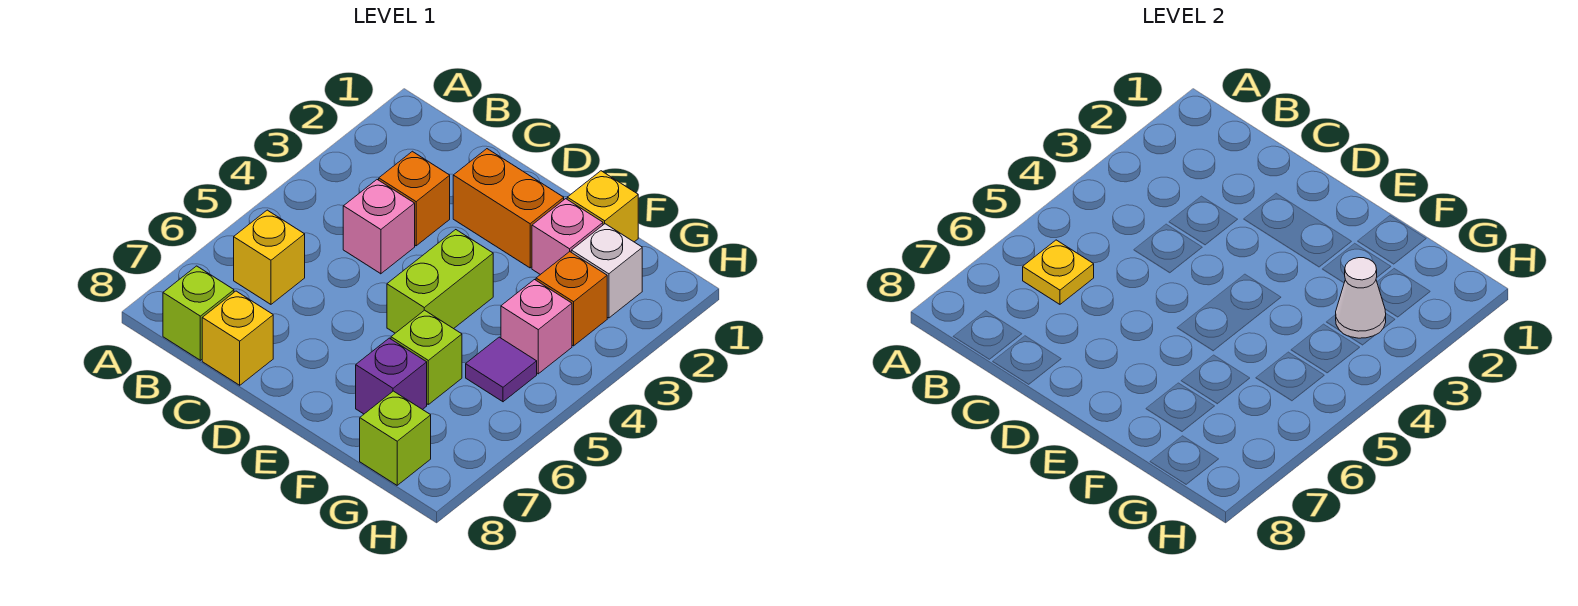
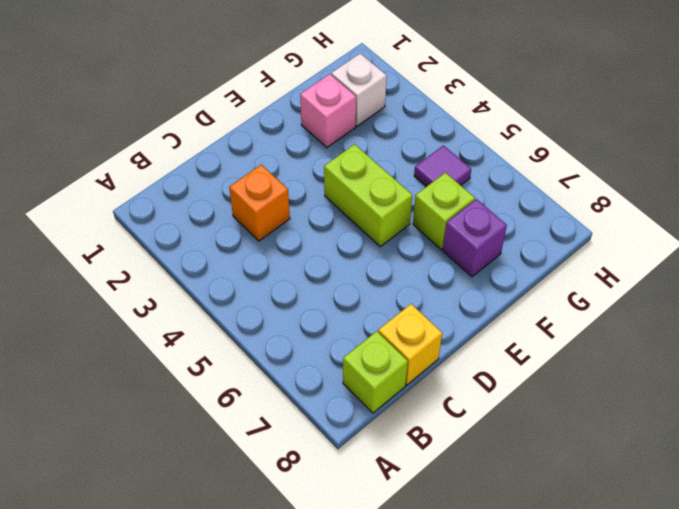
none -> yellow brick B6 level 1
none -> pink brick C4 level 1
none -> orange brick D2:E2 level 1

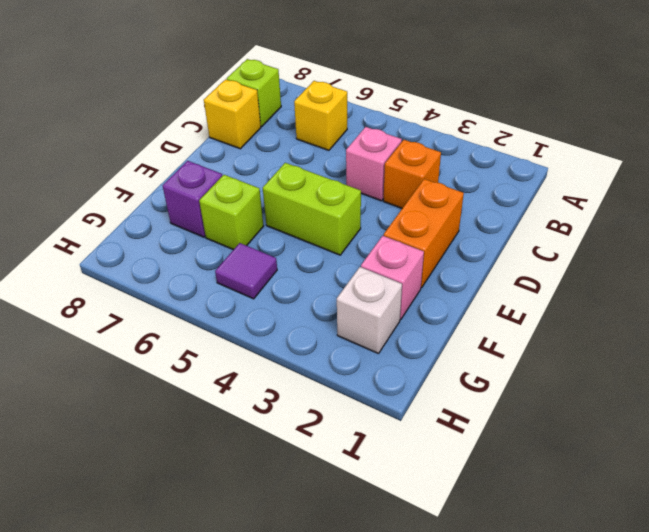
none -> yellow brick F1 level 1
none -> orange brick G3 level 1
none -> pink brick G4 level 1

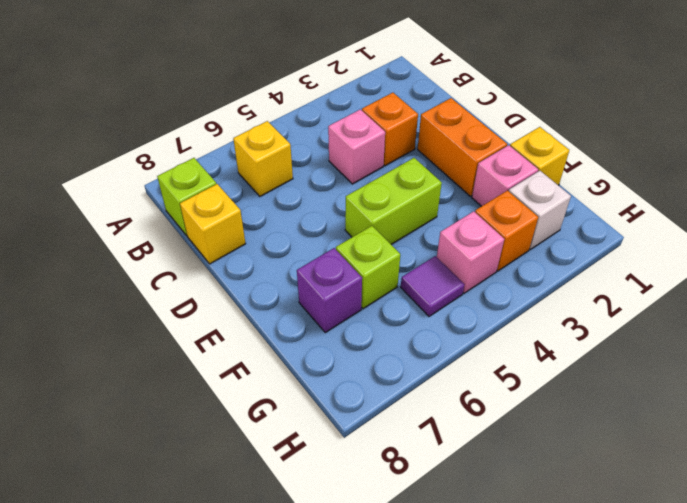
none -> lime brick G8 level 1
none -> yellow plate B6 level 2
none -> white cone G3 level 2

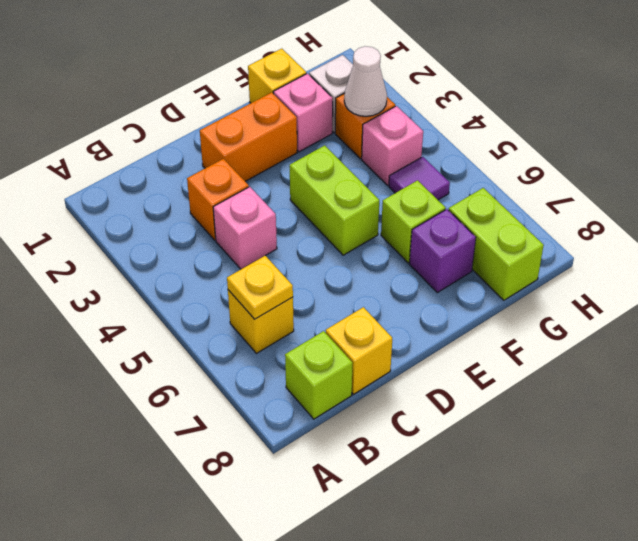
lime brick G7:G8 level 1 -> lime brick G8 level 1

